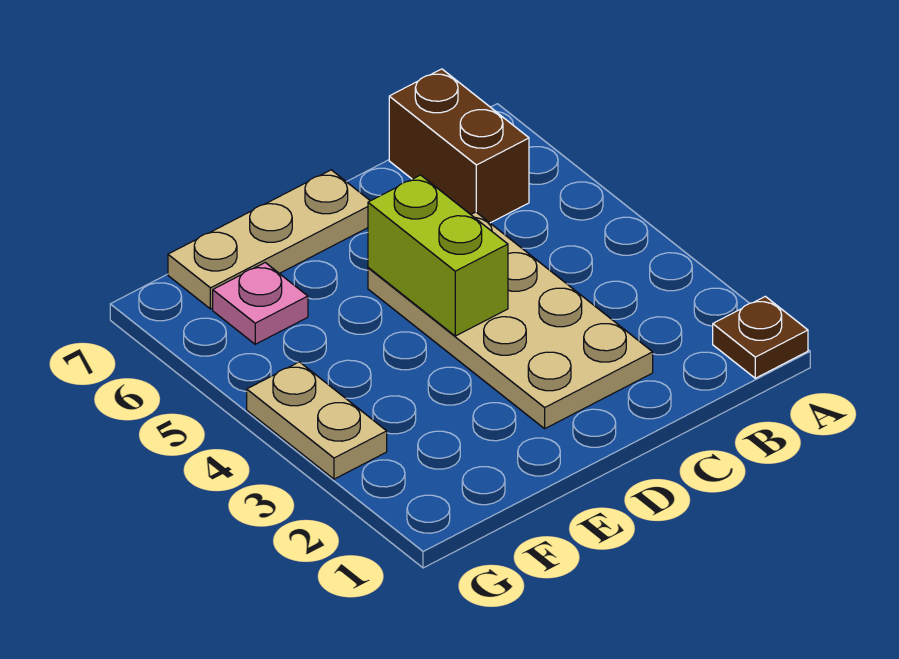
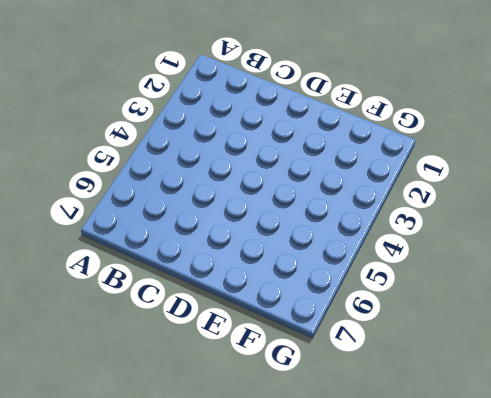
none -> brown plate A1 level 1
none -> brown brick B6:B7 level 1

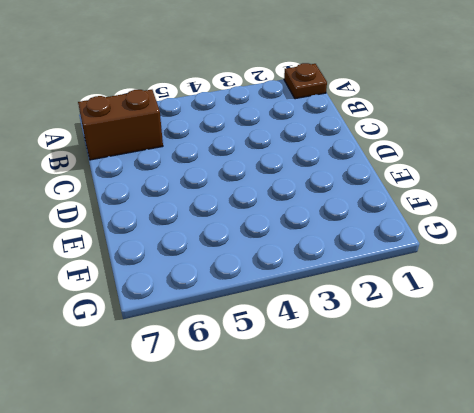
none -> tan plate C2:D5 level 1
none -> tan plate D7:F7 level 1

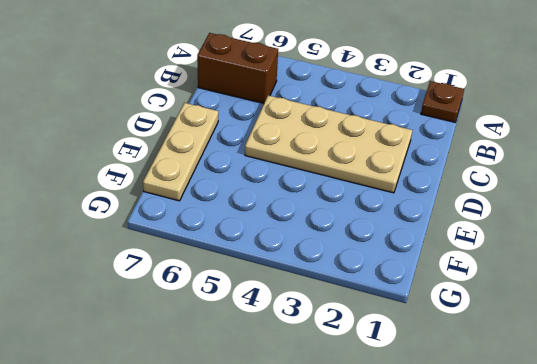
none -> pink plate F6 level 1
none -> tan plate G3:G4 level 1

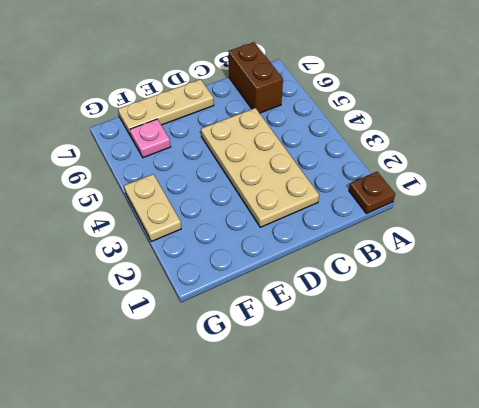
none -> lime brick D4:D5 level 2

